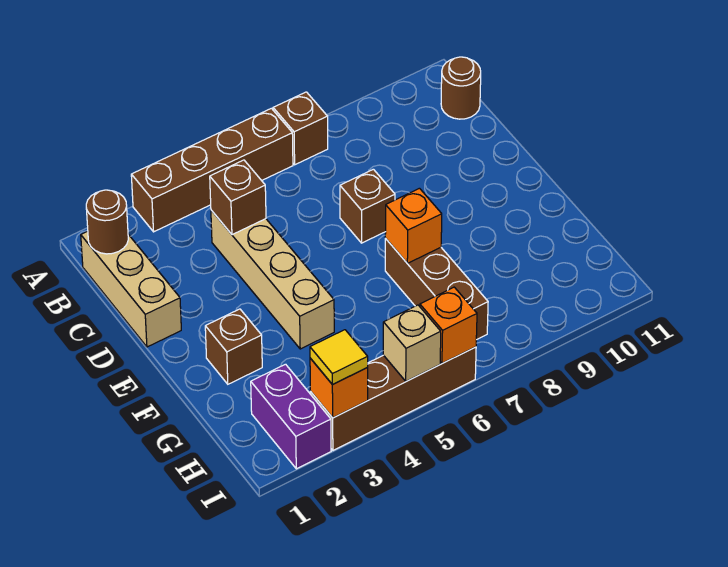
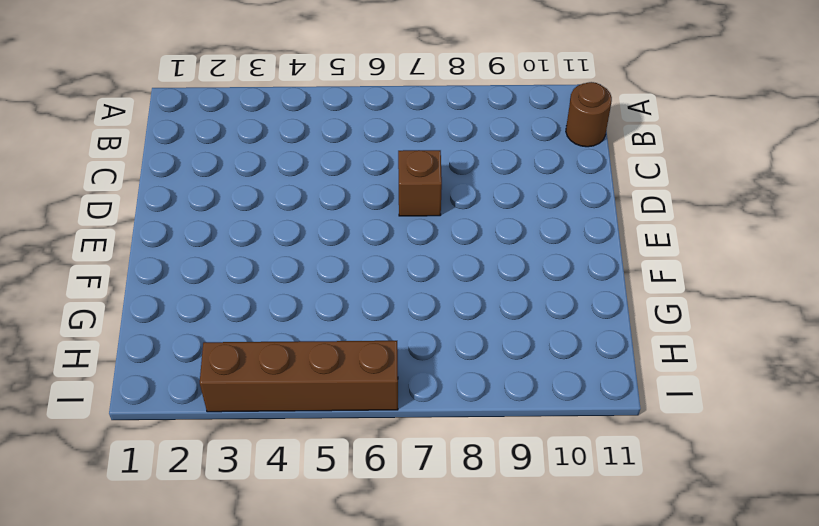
none -> brown brick A3:A6 level 1
none -> brown brick A7 level 1
none -> tan brick B1:D1 level 1

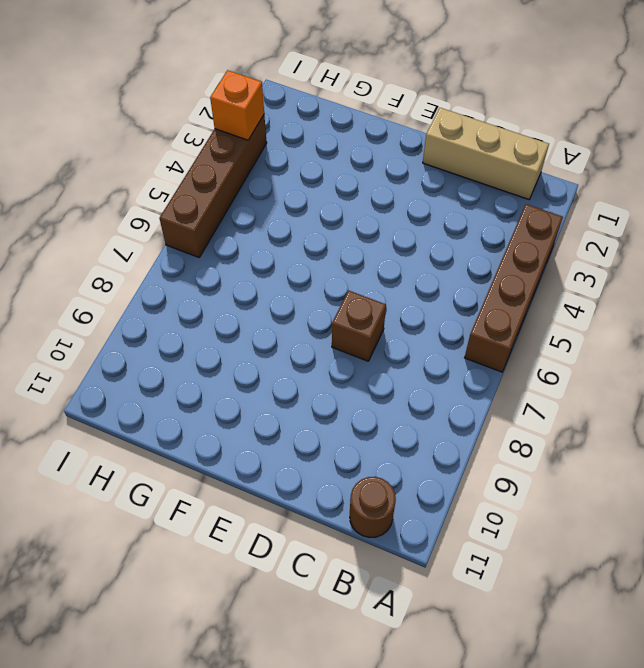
none -> brown brick A7 level 1
none -> tan brick C4:F4 level 1
none -> brown brick F2 level 1

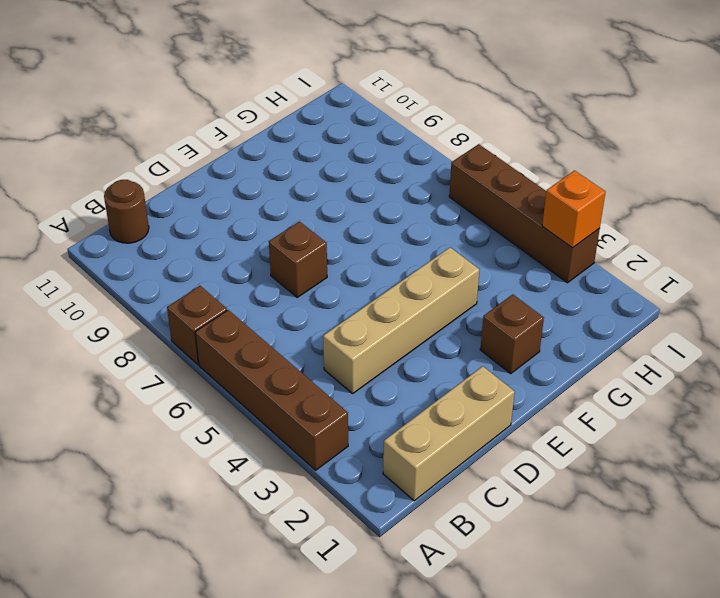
none -> brown brick F7:H7 level 1
none -> purple brick H2:I2 level 1
none -> brown round brick B1 level 2

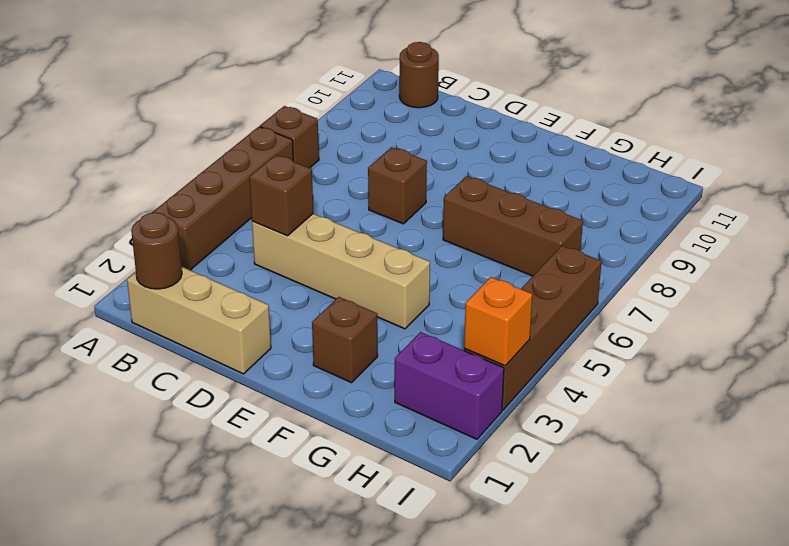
none -> orange brick F7 level 2
none -> tan brick I5 level 2
none -> orange brick I6 level 2

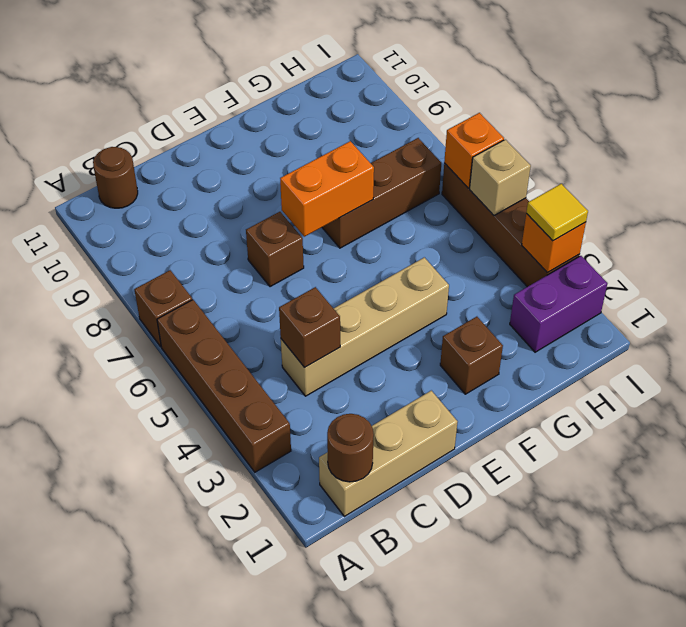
orange brick E7:F7 level 2 -> orange brick F7 level 2

